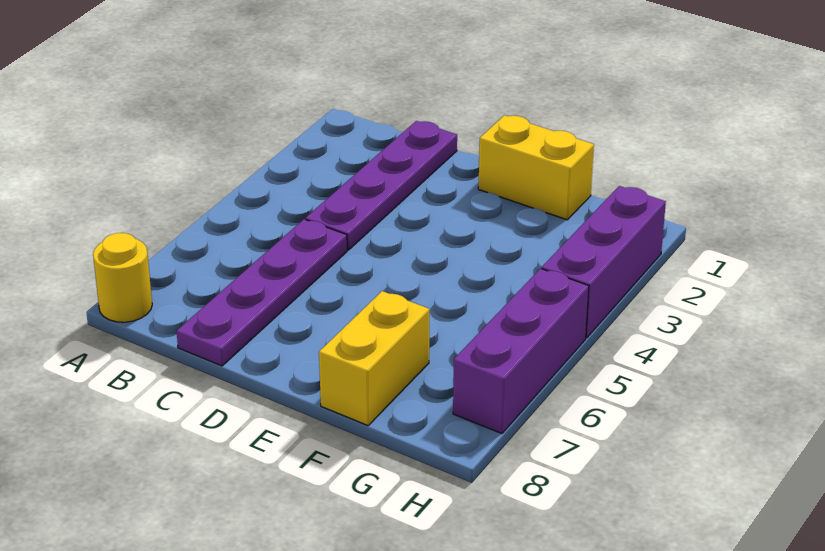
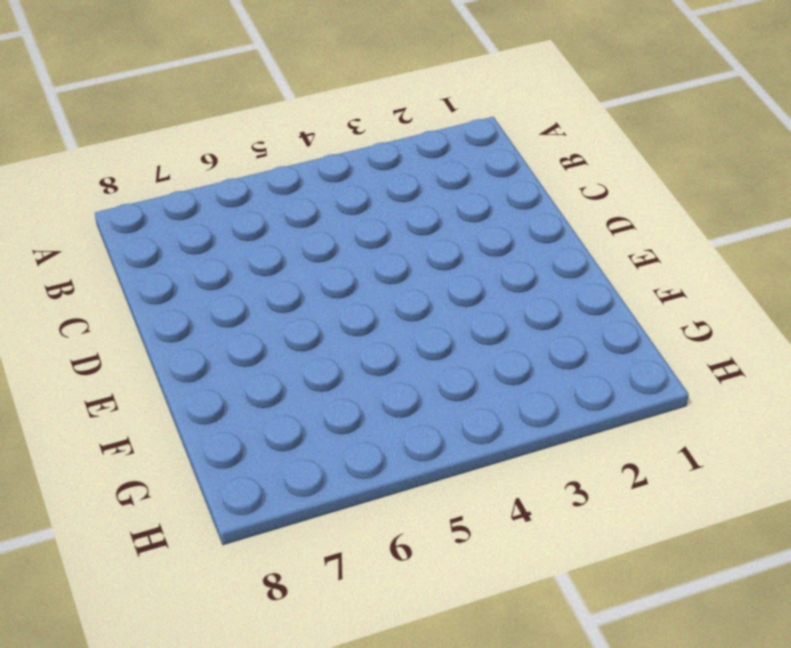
none -> yellow round brick A8 level 1
none -> purple plate C1:C4 level 1

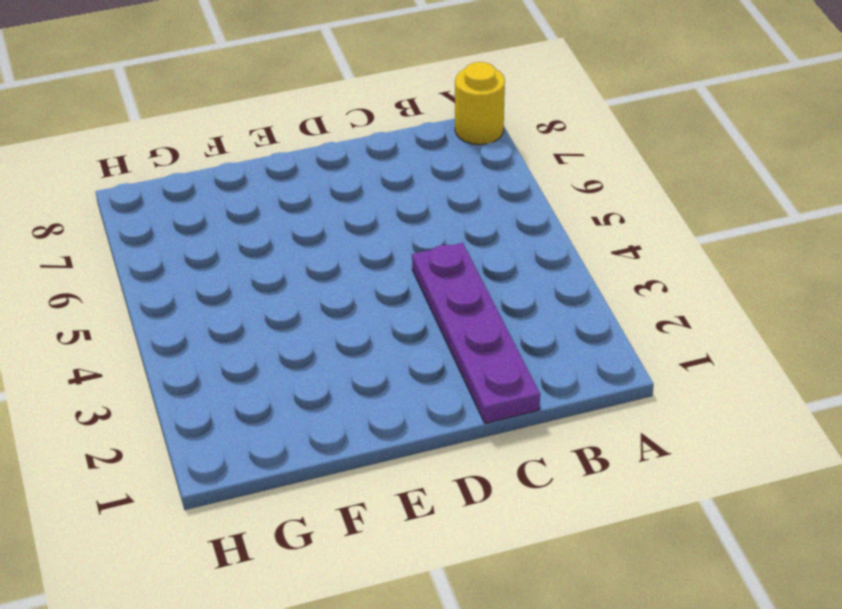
none -> purple plate C5:C8 level 1
none -> yellow brick E1:F1 level 1

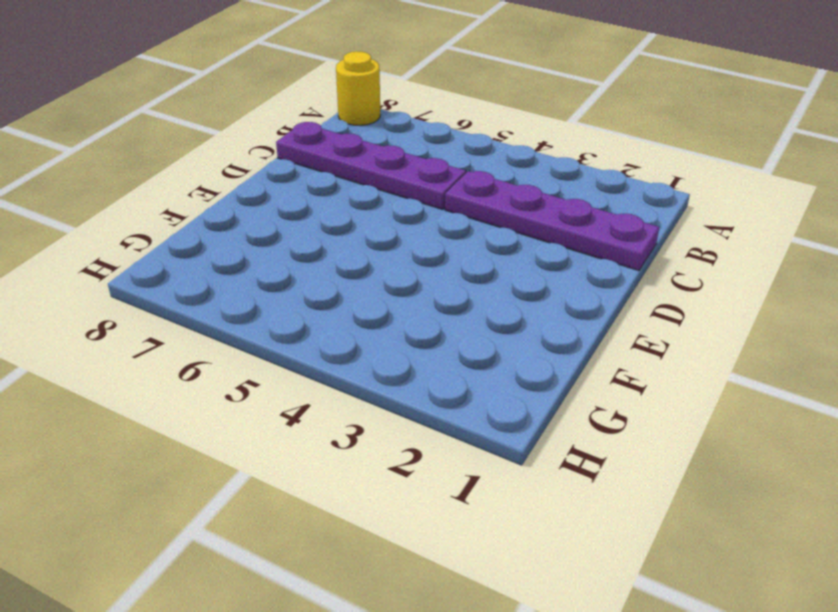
none -> yellow brick E1:F1 level 1
none -> yellow brick F7:F8 level 1

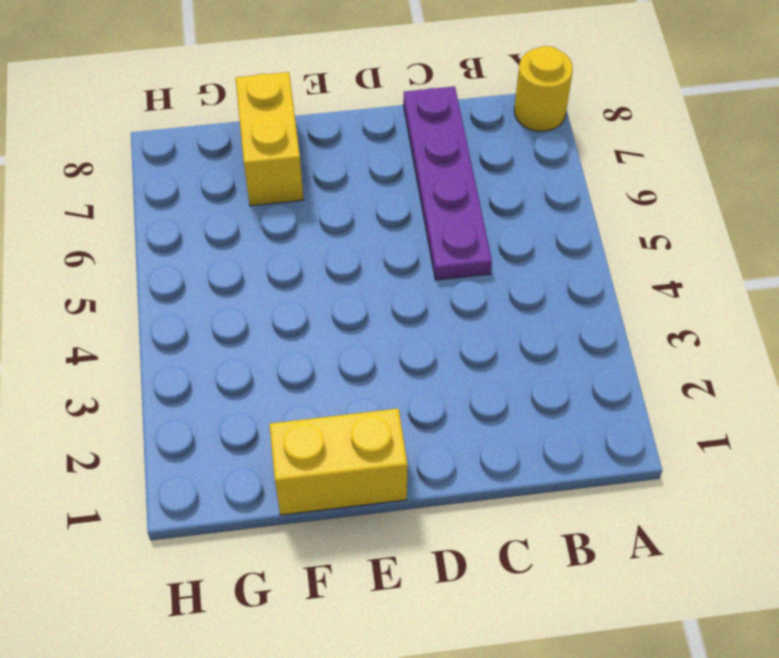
none -> purple plate C1:C4 level 1
none -> purple brick H2:H4 level 1

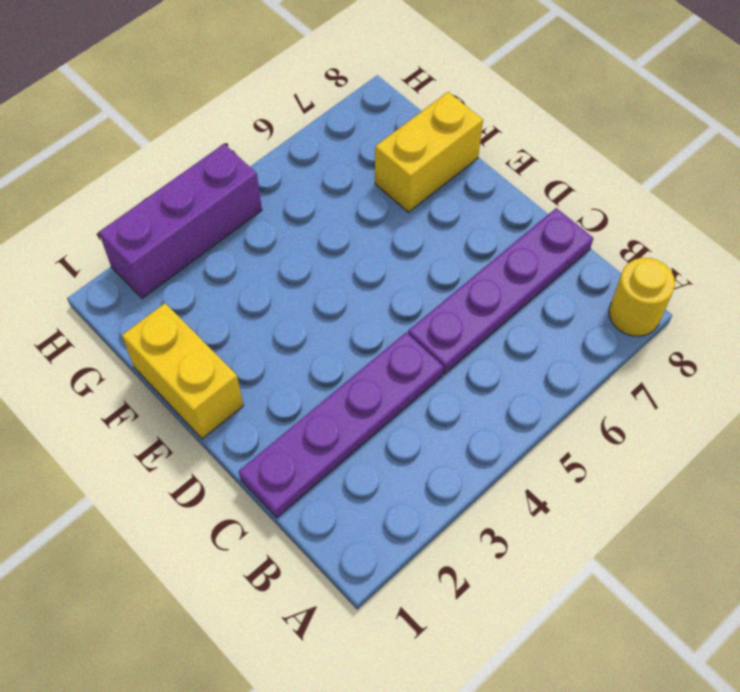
none -> purple brick H5:H7 level 1

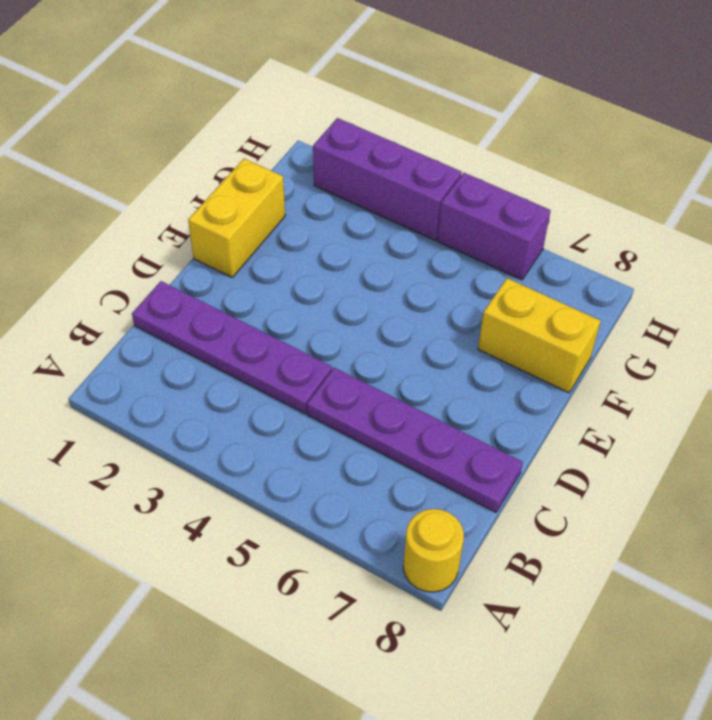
purple brick H5:H6 level 1 -> purple brick H5:H7 level 1

